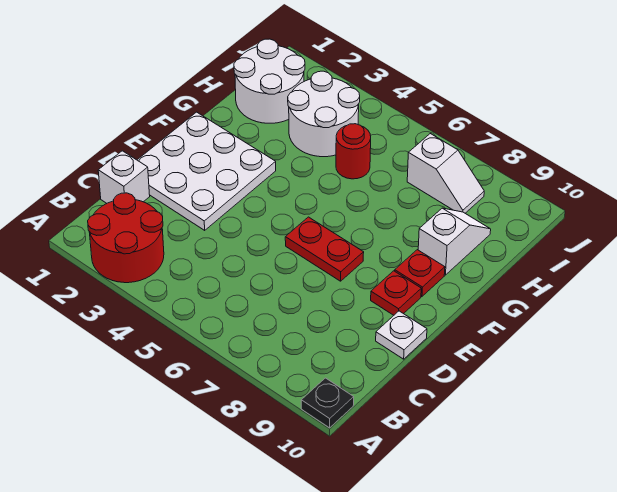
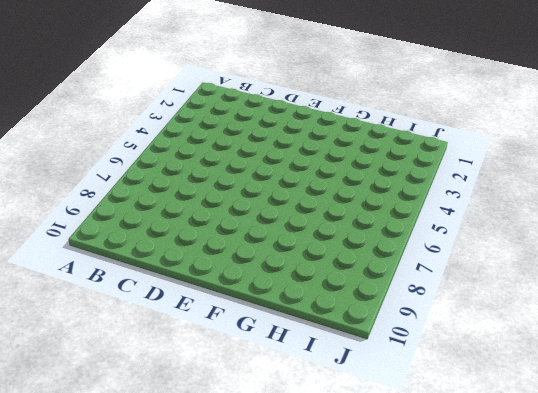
none -> red round brick A2:B3 level 1
none -> black plate A10 level 1
none -> white brick C1 level 1

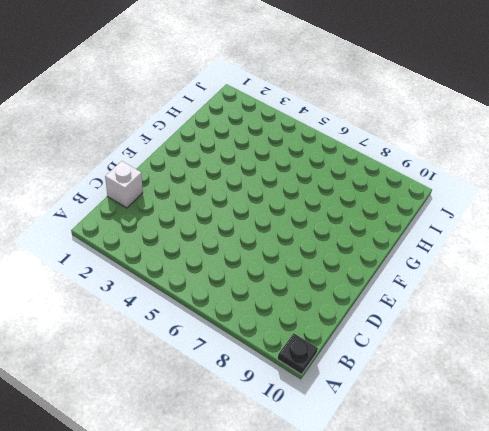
none -> red round brick A2:B3 level 1
none -> white plate D1:F3 level 1
none -> white plate D10 level 1

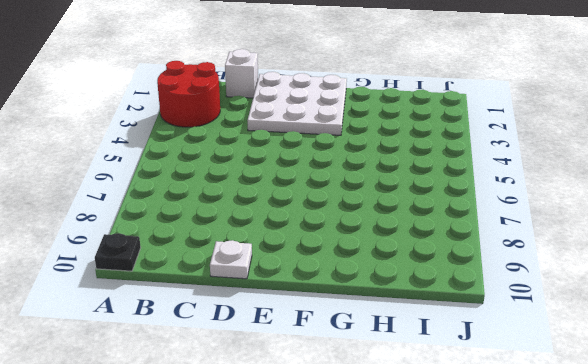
none -> red plate E6:E7 level 1
none -> red plate E9 level 1
none -> red plate F9 level 1

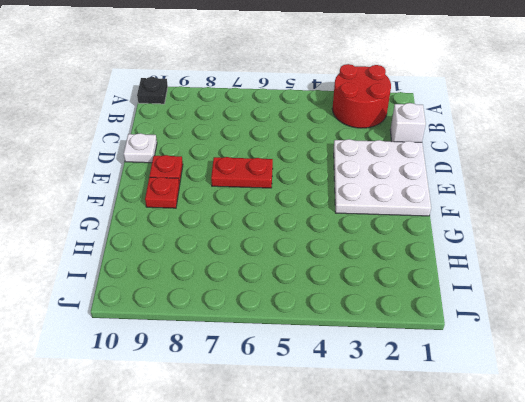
none -> white slope G9:H9 level 1 top G
none -> white round brick H1:I2 level 1
none -> white round brick H3:I4 level 1

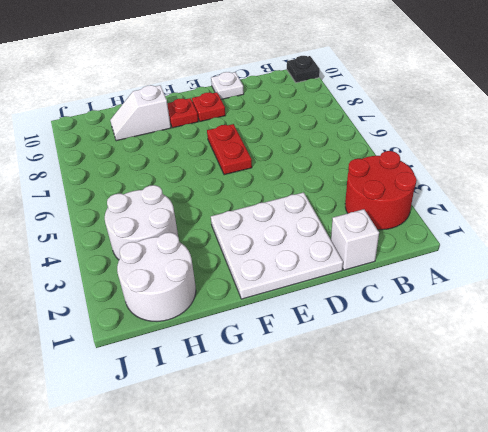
none -> red round brick H5 level 1
none -> white slope I7:I8 level 1 top 7

